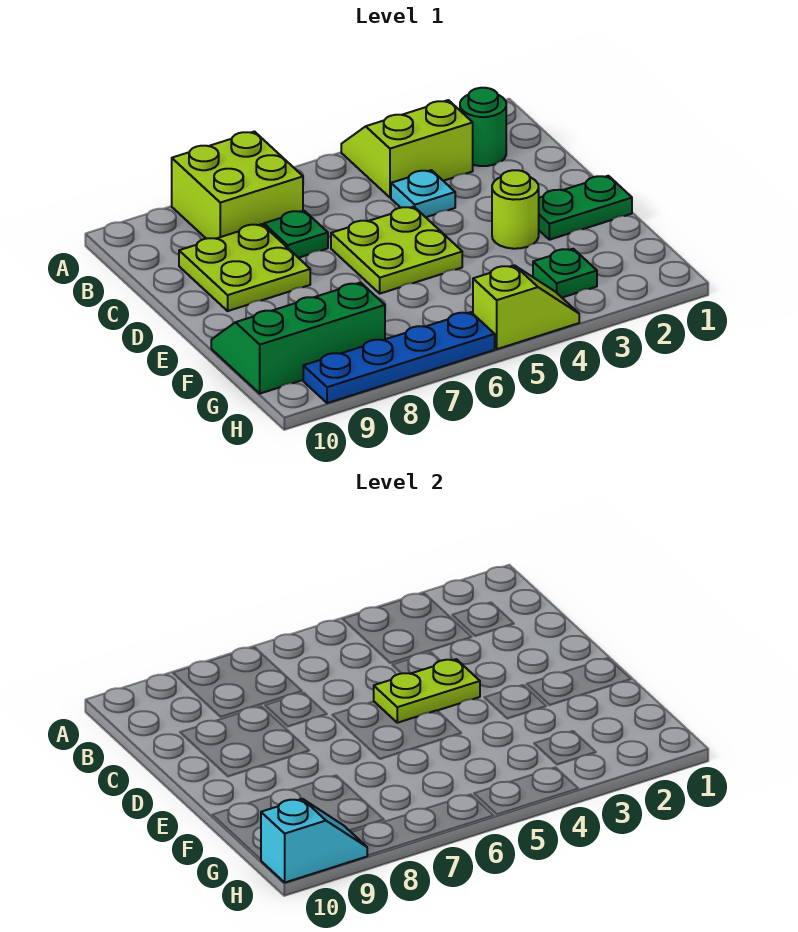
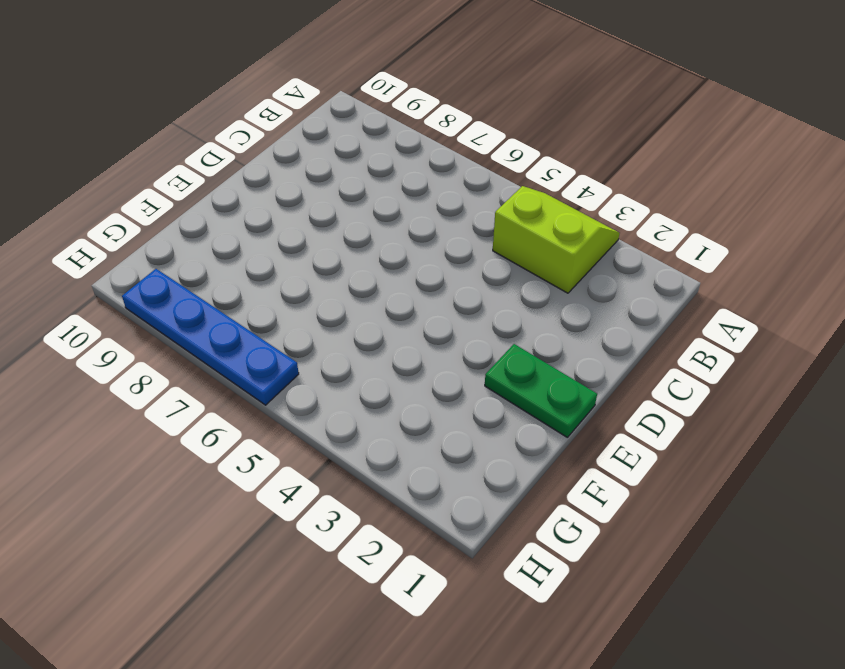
none -> lime brick A7:B8 level 1
none -> green round brick B2 level 1
none -> cyan plate C4 level 1

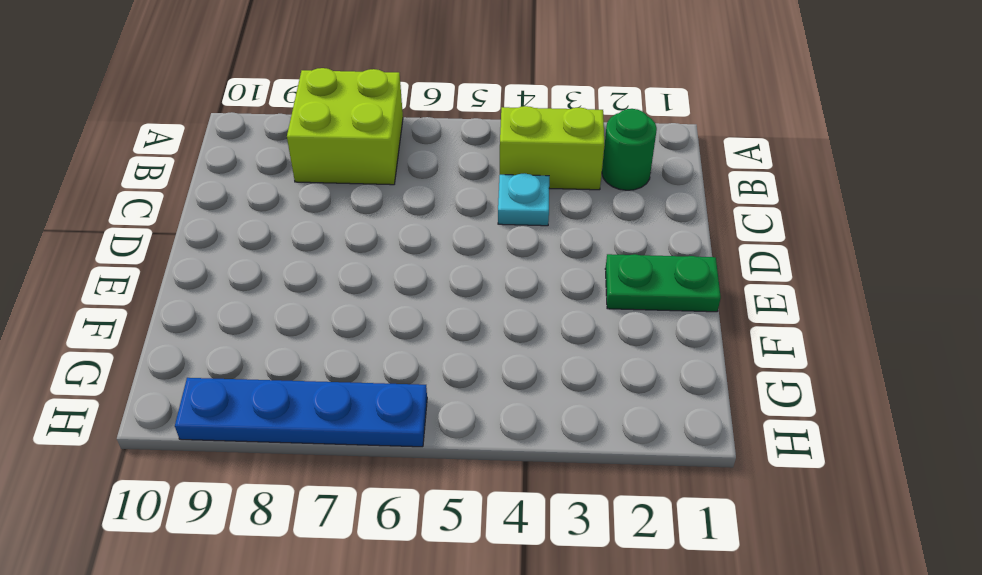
none -> green plate C7 level 1
none -> lime plate C8:D9 level 1
none -> lime plate D5:E6 level 1

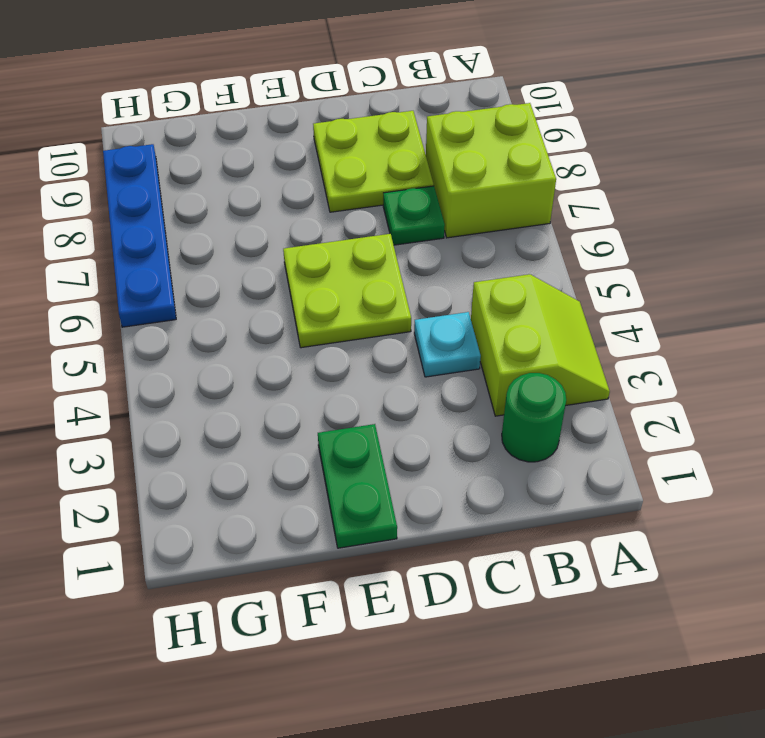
none -> lime round brick E3 level 1
none -> green slope F8:G10 level 1 top G
none -> green plate G3 level 1

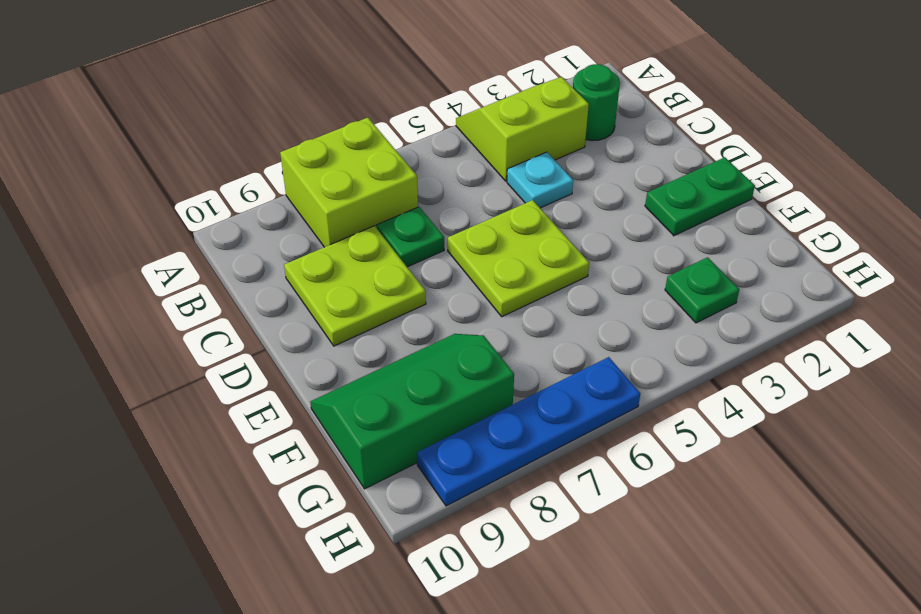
none -> lime round brick E3 level 1
none -> lime slope H4:H5 level 1 top 5
none -> lime plate D4:D5 level 2

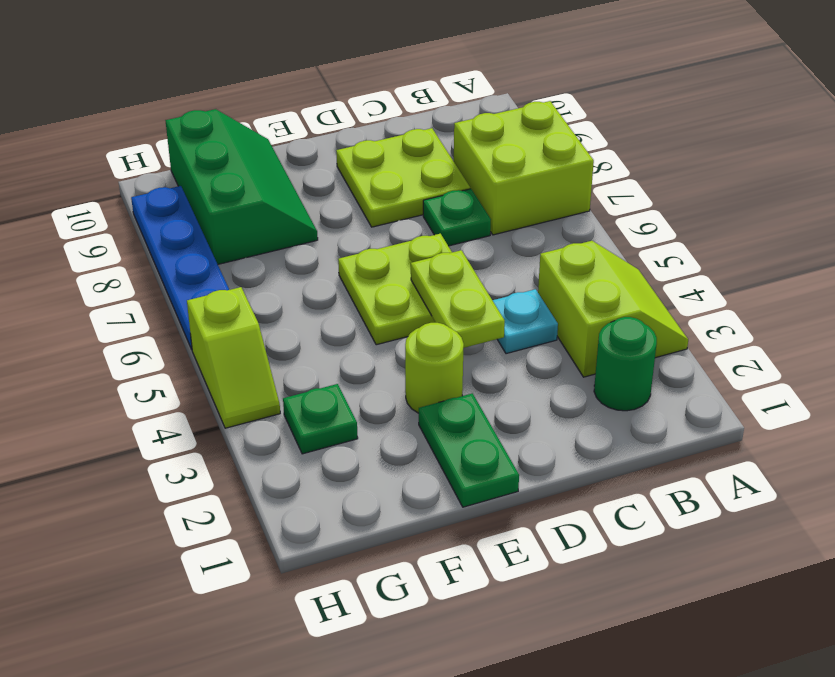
none -> cyan slope H9:H10 level 2 top 10

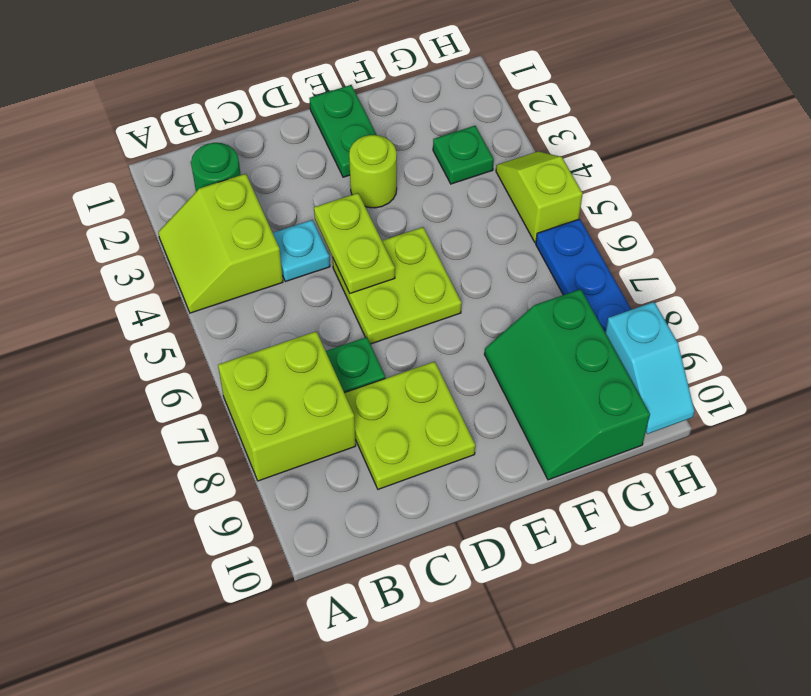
cyan slope H9:H10 level 2 top 9 -> cyan slope H9:H10 level 2 top 10

